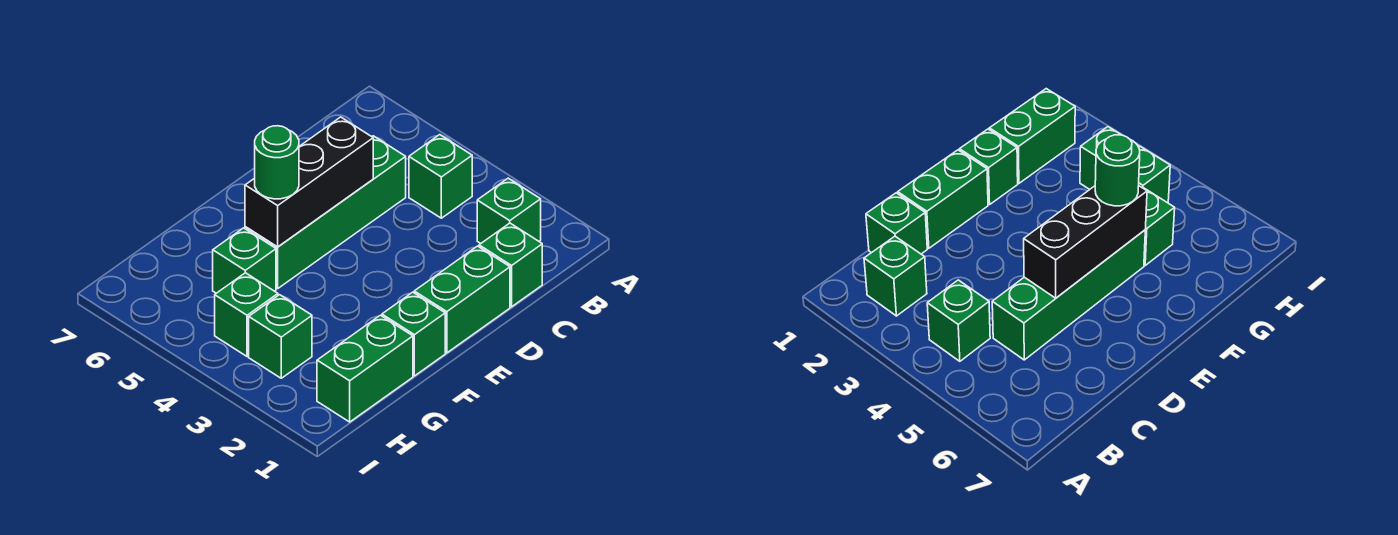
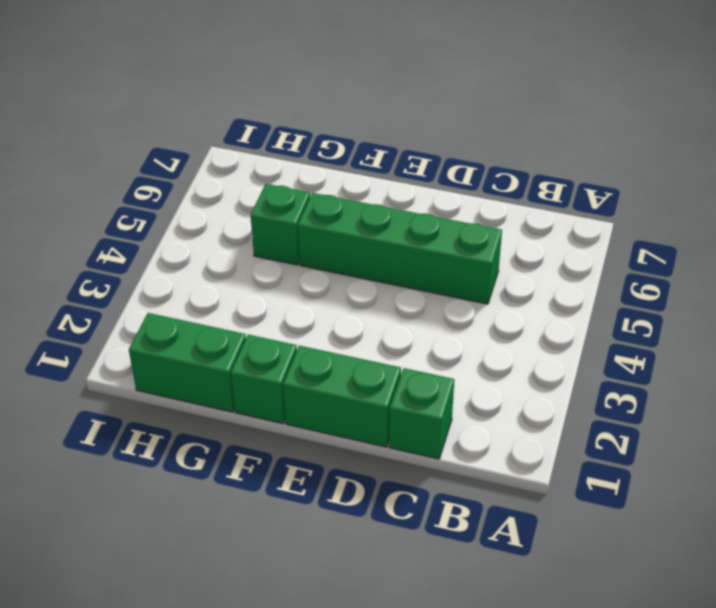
none -> green brick B2 level 1
none -> green brick B4 level 1
none -> green brick H3 level 1

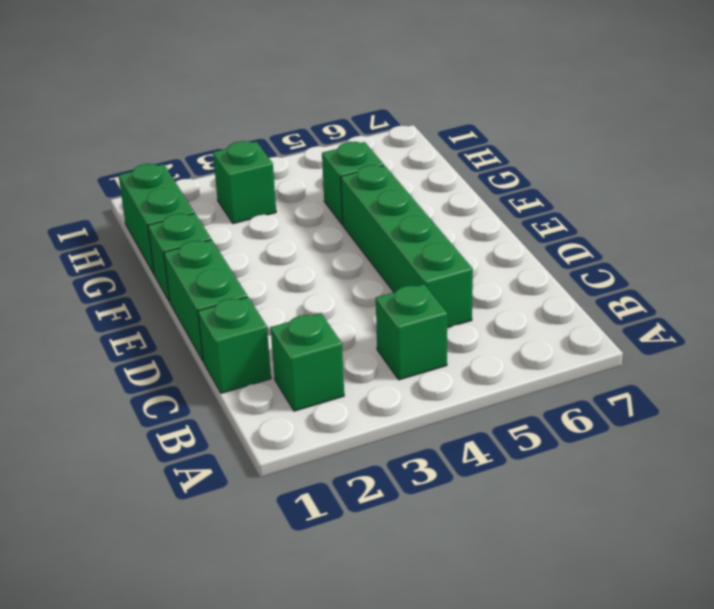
none -> green brick H4 level 1
none -> black brick D5:F5 level 2
none -> green round brick F5 level 3

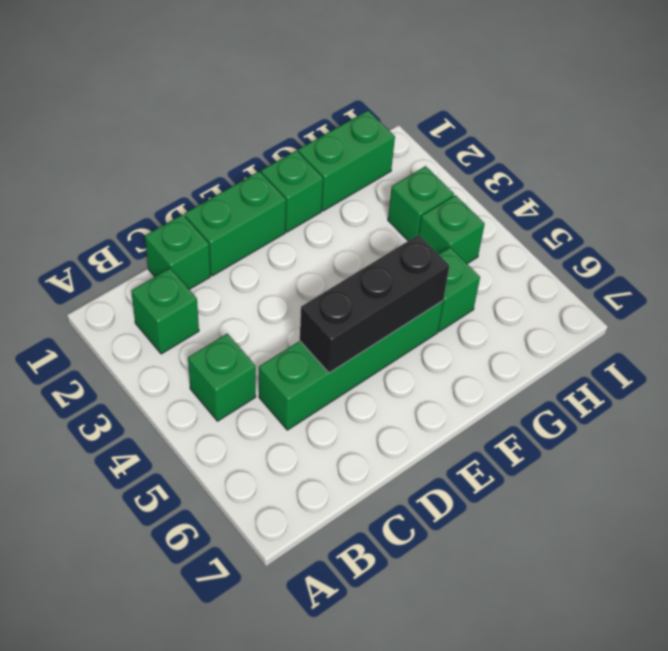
none -> green round brick F5 level 3

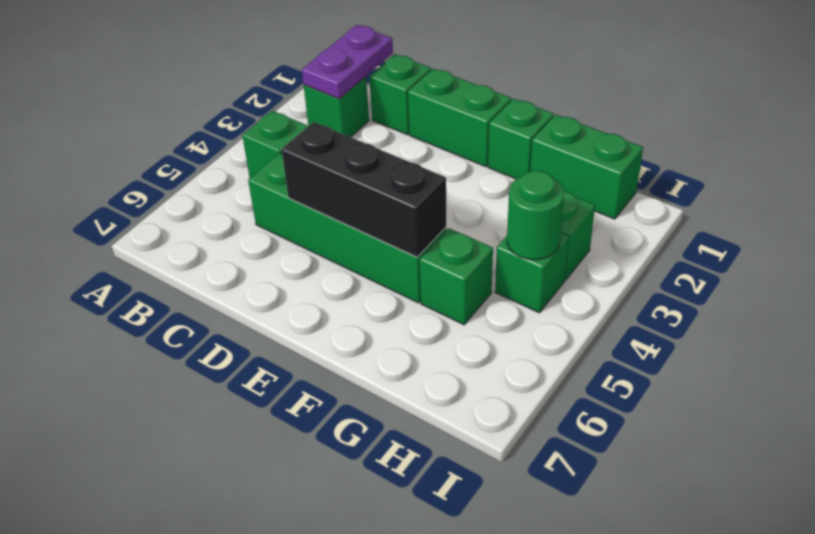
purple plate B1:B2 level 2 -> none
green round brick H4 level 2 -> green round brick F5 level 3

